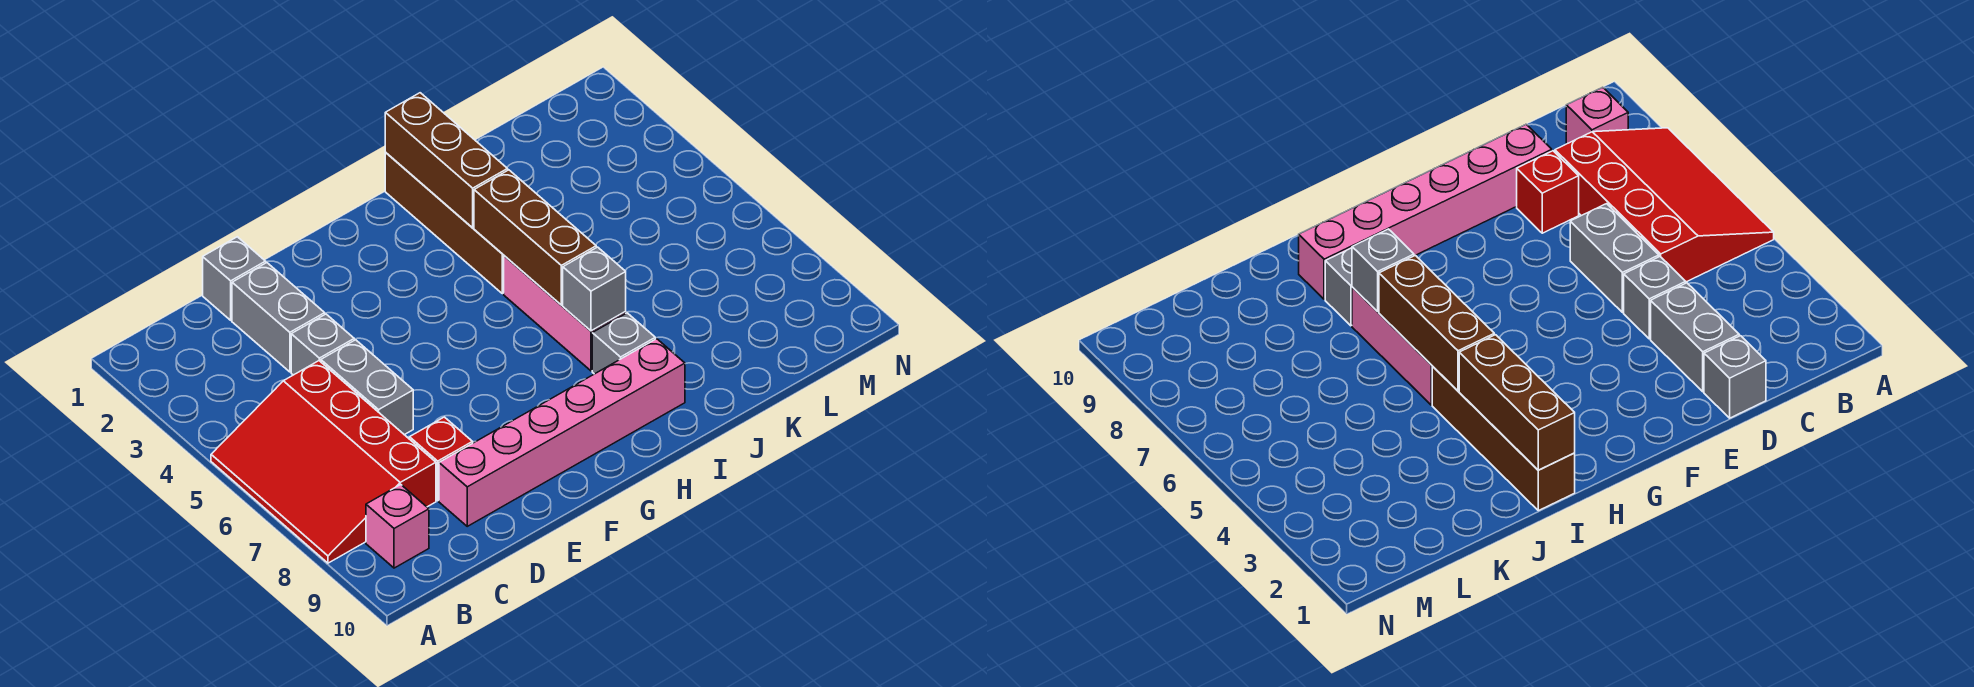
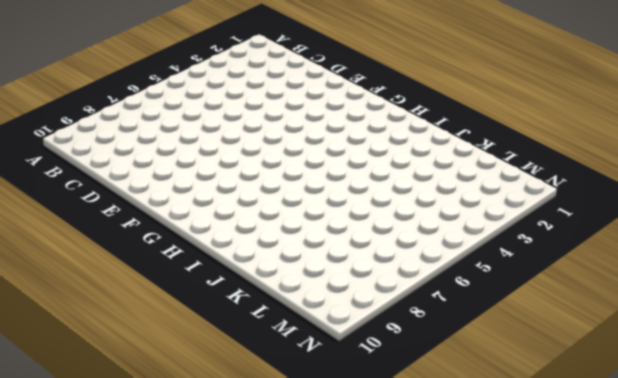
none -> red slope A5:C8 level 1 top C
none -> pink brick B9 level 1
none -> grey brick D1 level 1

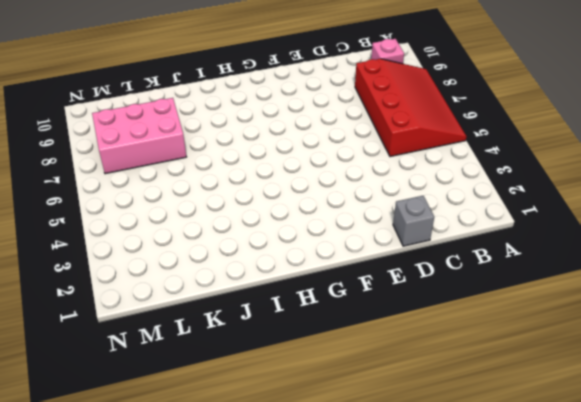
pink brick K7:M8 level 1 -> none
none -> grey brick D2:D3 level 1
none -> grey brick D4 level 1
none -> grey brick D5:D6 level 1

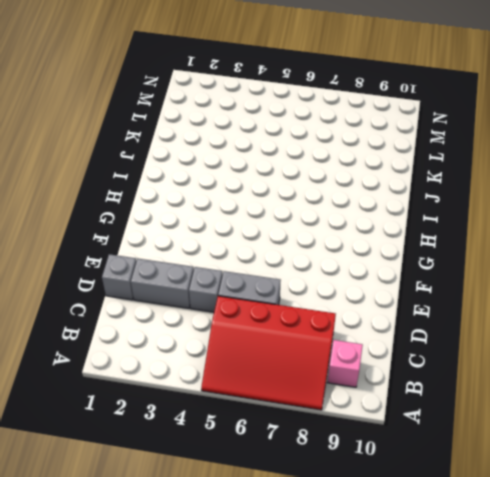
none -> red brick D8 level 1
none -> pink brick D9:I9 level 1
none -> brown brick I1:I4 level 1

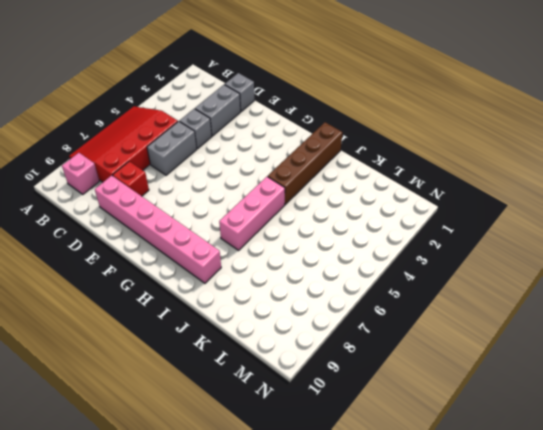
none -> grey brick I8 level 1
none -> brown brick I1:I3 level 2
none -> brown brick I4:I6 level 2

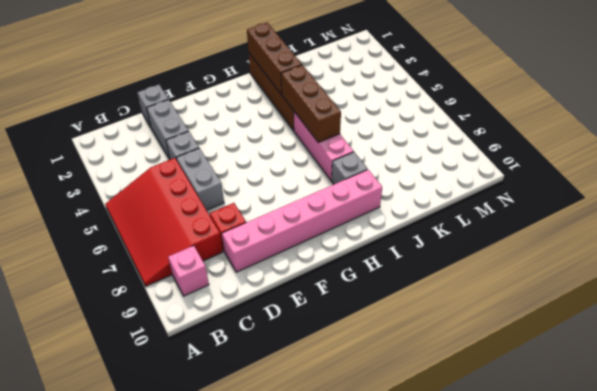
none -> grey brick I7 level 2

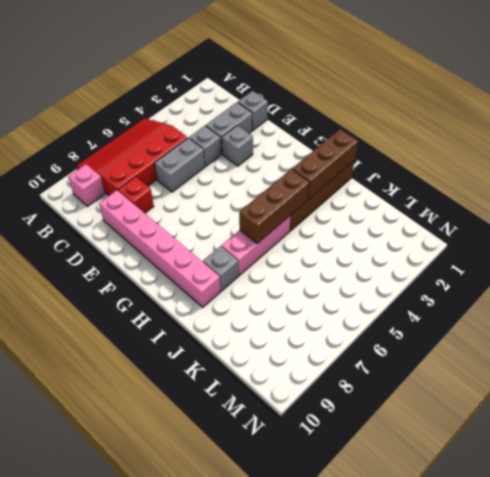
grey brick E3 level 1 -> grey brick I7 level 2

